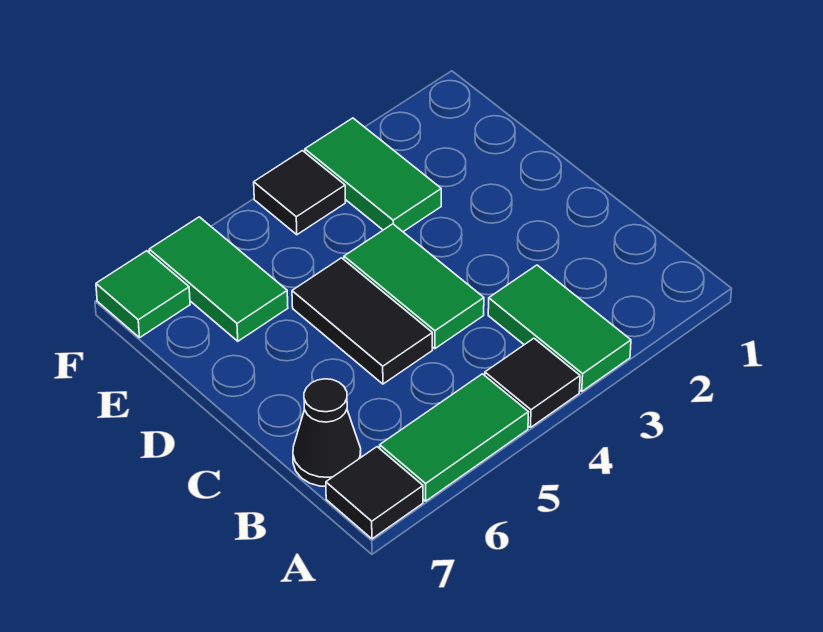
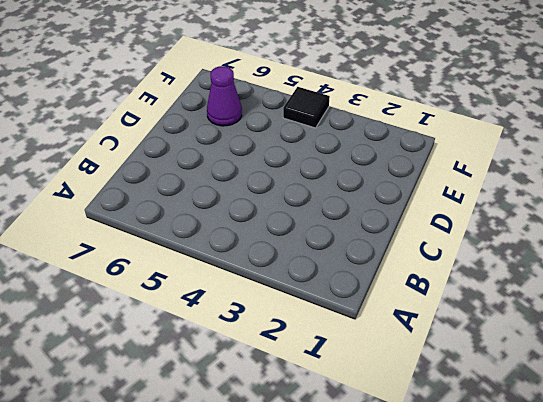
purple cone E6 level 1 -> green tile E6:F6 level 1
none -> green tile A3:B3 level 1
none -> black tile A4 level 1

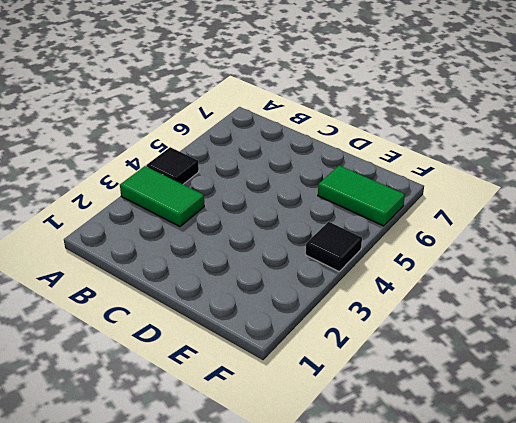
none -> green tile A5:A6 level 1
none -> black tile A7 level 1

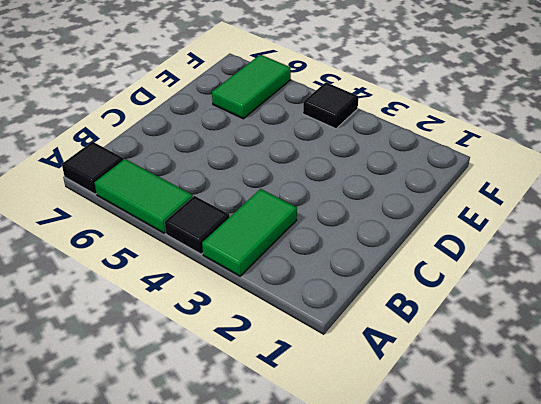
none -> black cone B7 level 1
none -> green tile C4:D4 level 1

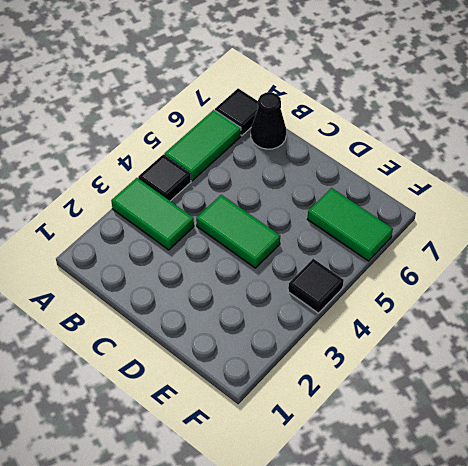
none -> black tile C5:D5 level 1
none -> green tile E3:F3 level 1

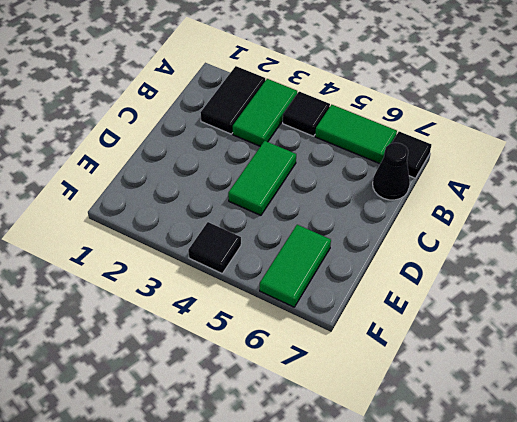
black tile A2:B2 level 1 -> black tile C5:D5 level 1
none -> green tile E3:F3 level 1
none -> green tile F7 level 1

